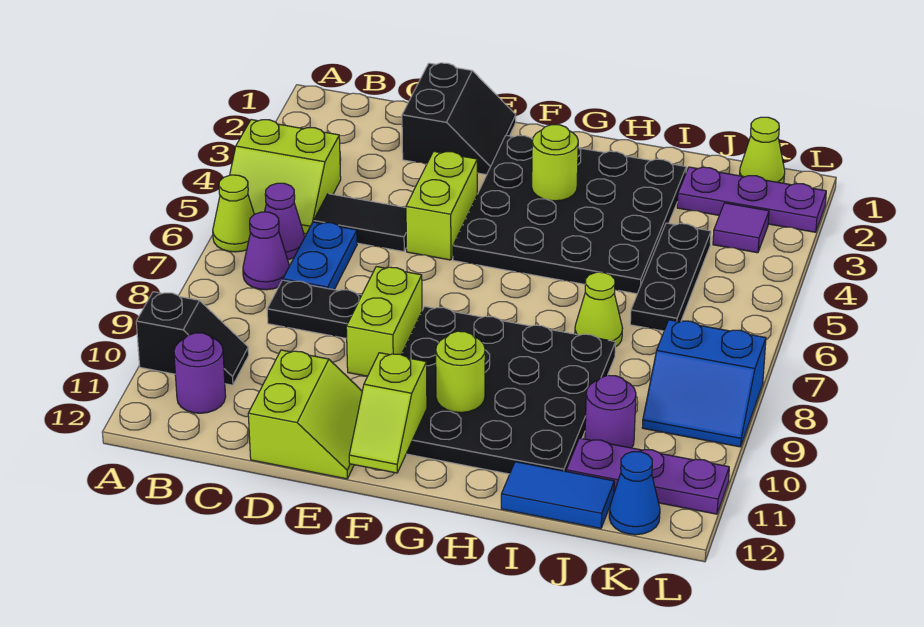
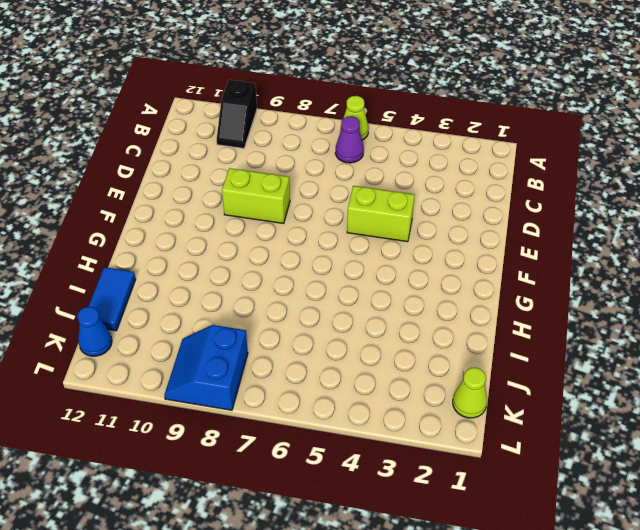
none -> lime slope A4:B5 level 1 top 4
none -> purple cone B7 level 1
none -> purple round brick B11 level 1

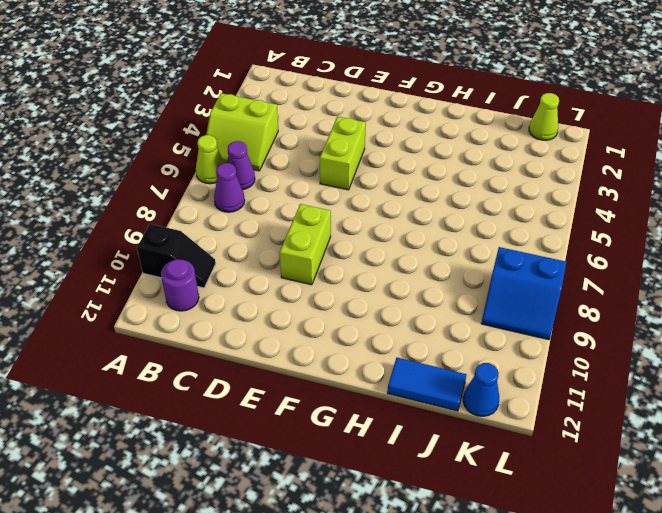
none -> black tile C5:D5 level 1
none -> blue plate C6:C7 level 1
none -> black plate C8:D8 level 1

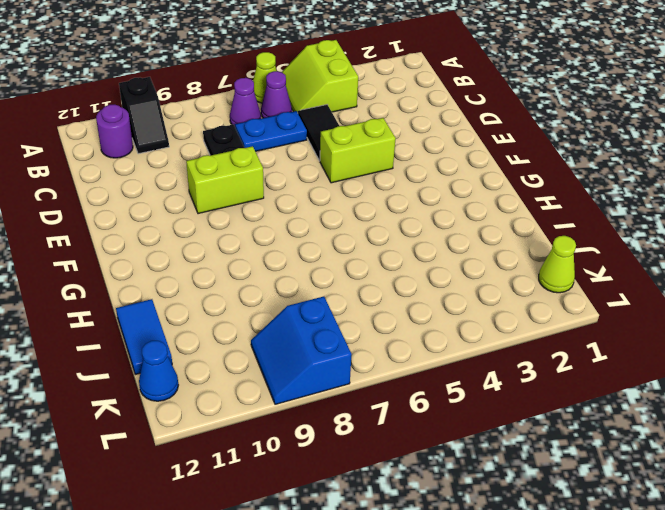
none -> black slope D1:E2 level 1 top D
none -> lime slope D11:E12 level 1 top D
none -> black plate F2:I5 level 1

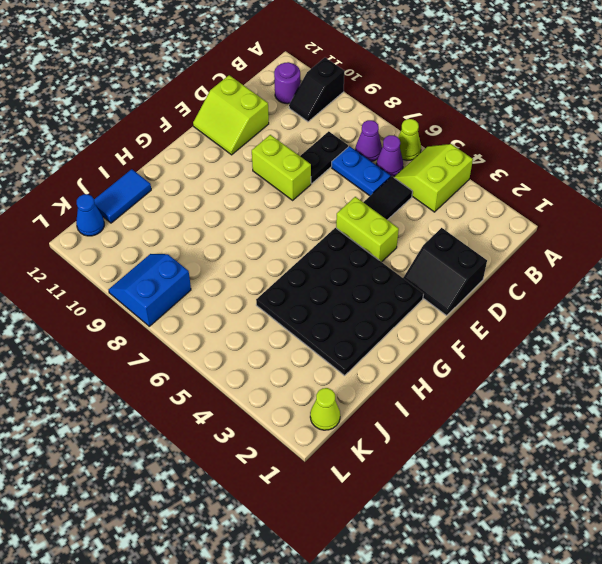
none -> black plate F8:I11 level 1
none -> lime cone I7 level 1
none -> purple plate J2:L2 level 1

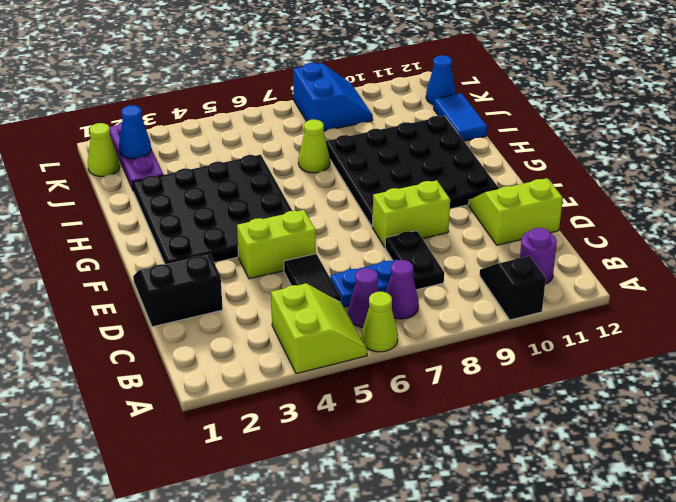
blue cone K2 level 2 -> none
none -> black plate J4:J6 level 1
none -> purple round brick J10 level 1
none -> purple plate J11:L11 level 1

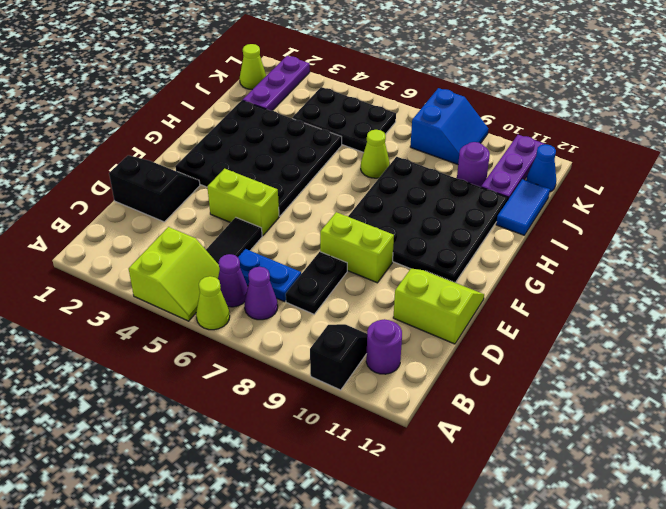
black plate J4:K6 level 1 -> black plate J4:J6 level 1
none -> purple tile K3 level 1
none -> lime slope F11:F12 level 2 top 11
none -> lime round brick G3 level 2

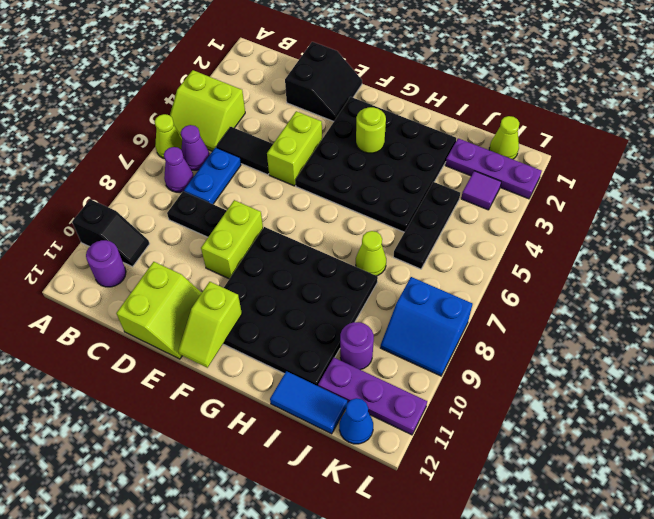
none -> lime round brick G10 level 2

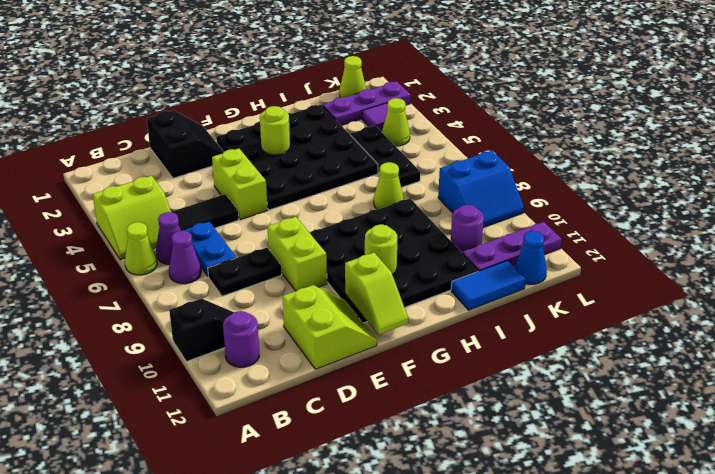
lime cone K4 level 1 -> none

